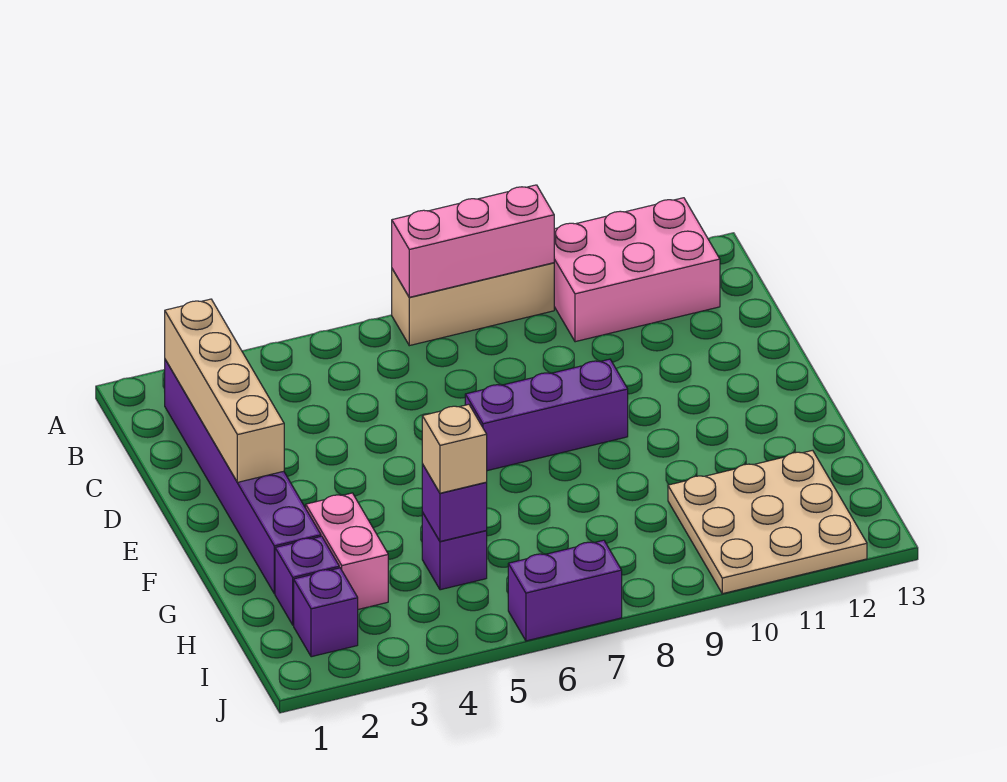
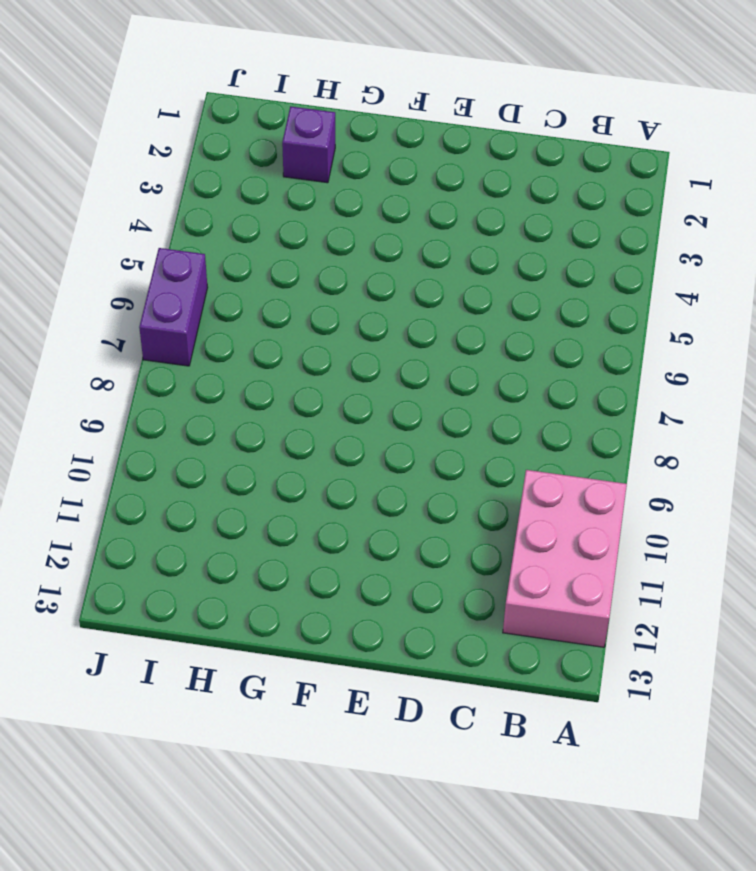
none -> tan brick A7:A9 level 1
none -> purple brick B2:G2 level 1
none -> purple brick E7:E9 level 1

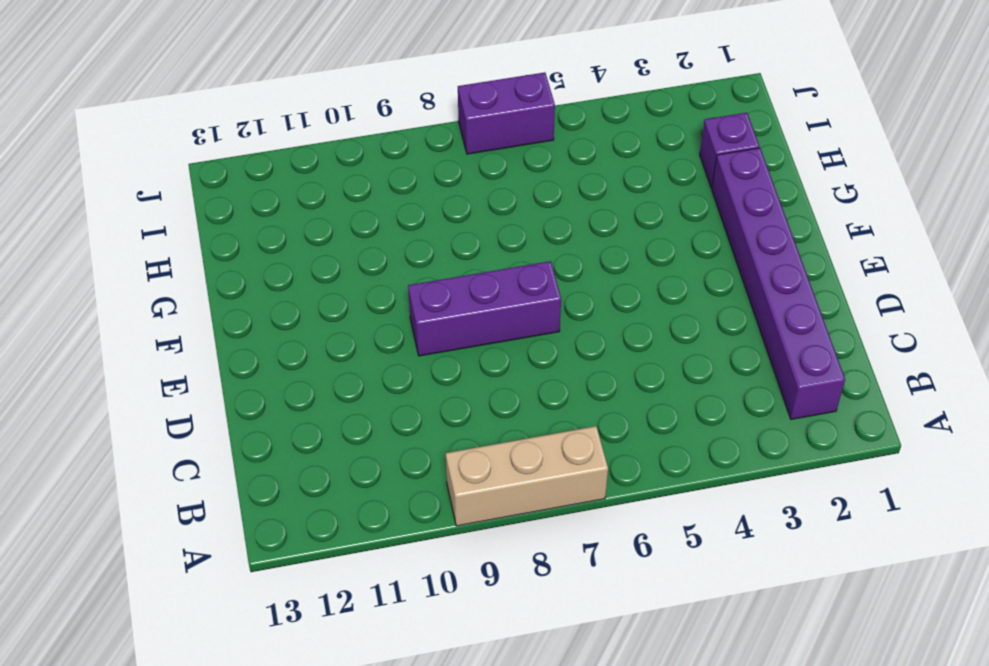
none -> pink brick A10:B12 level 1
none -> pink brick G3:H3 level 1
none -> purple brick H5 level 1

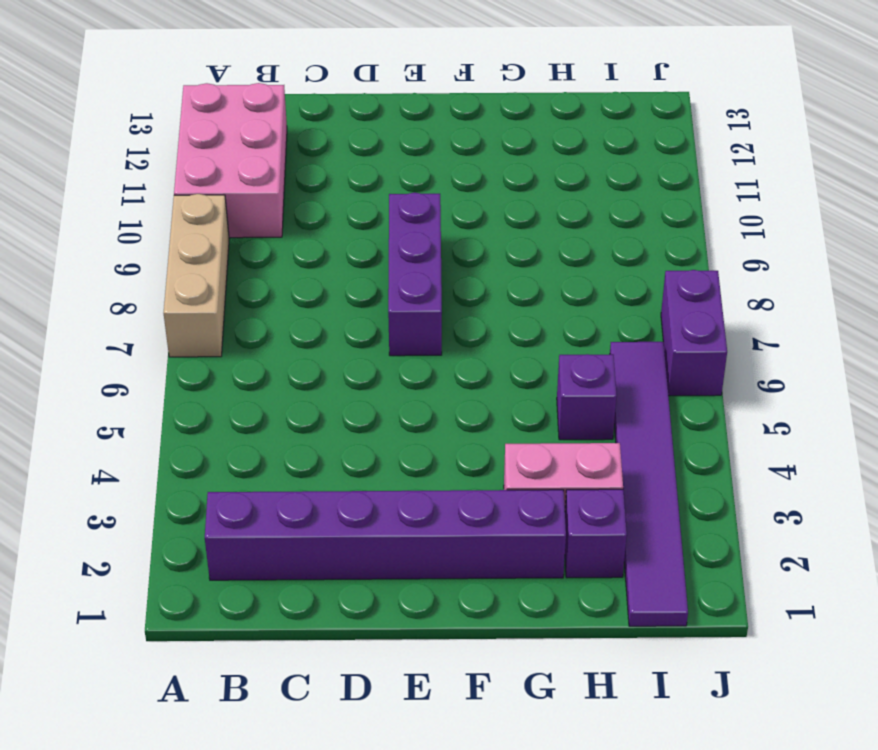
purple tile I1:I6 level 1 -> purple brick I2 level 1
none -> tan plate H10:J12 level 1
none -> pink brick A7:A9 level 2
none -> tan brick B2:E2 level 2

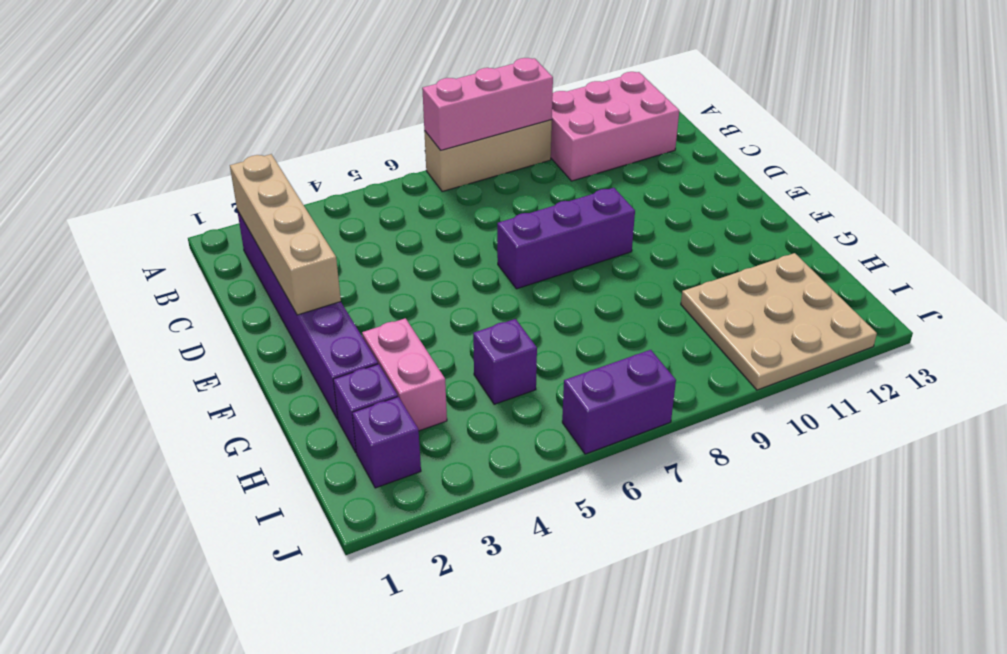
none -> purple brick H5 level 2
none -> tan brick H5 level 3

